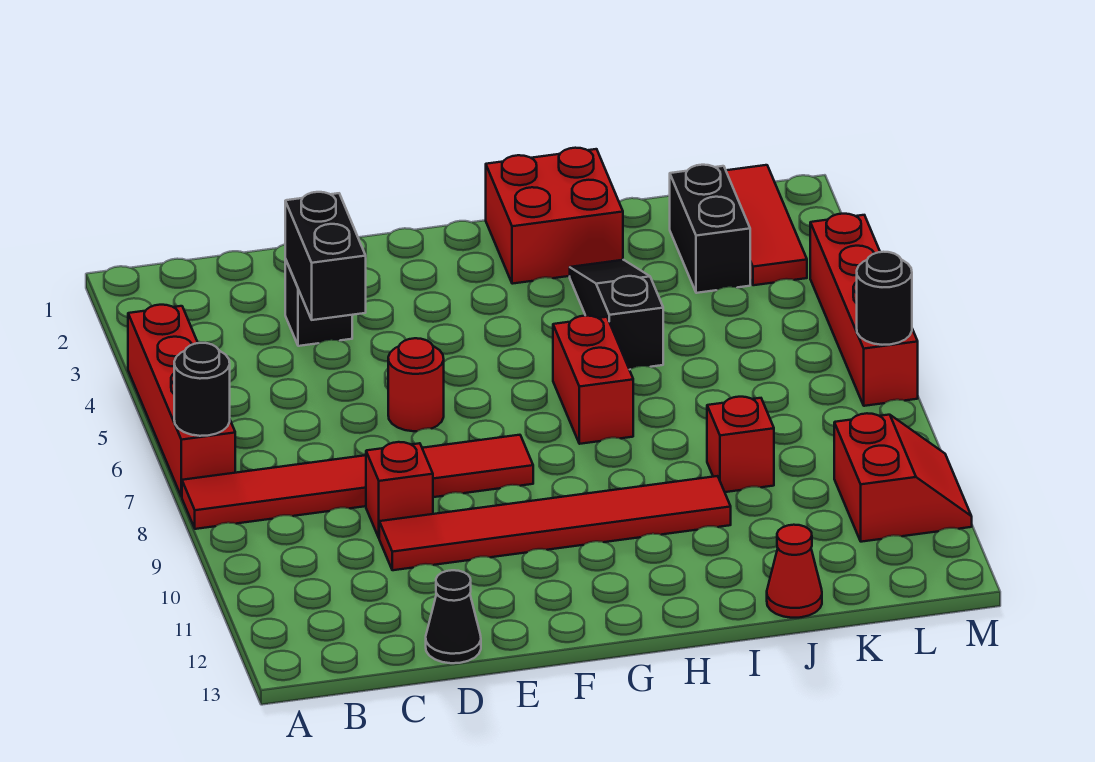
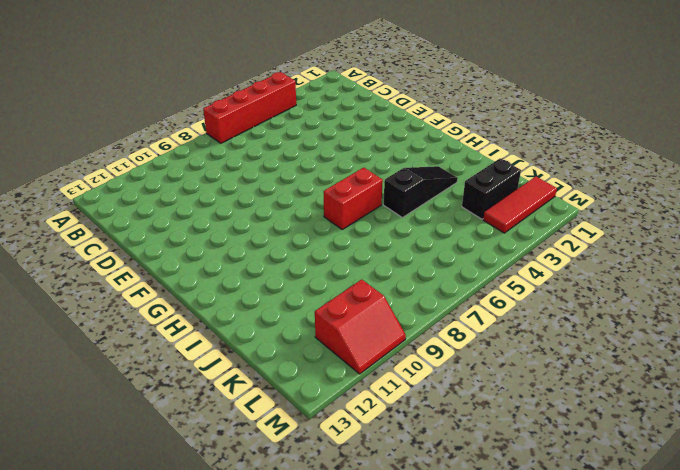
none -> red tile A8:F8 level 1
none -> black brick D3 level 1
none -> red brick D9 level 1

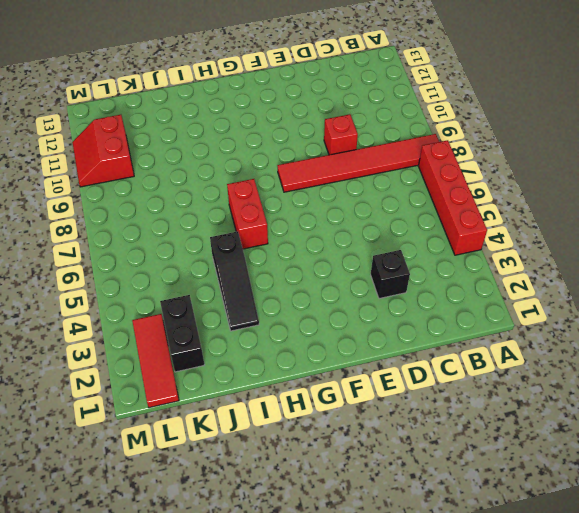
none -> red tile D10:I10 level 1
none -> black cone D13 level 1
none -> red round brick E6 level 1

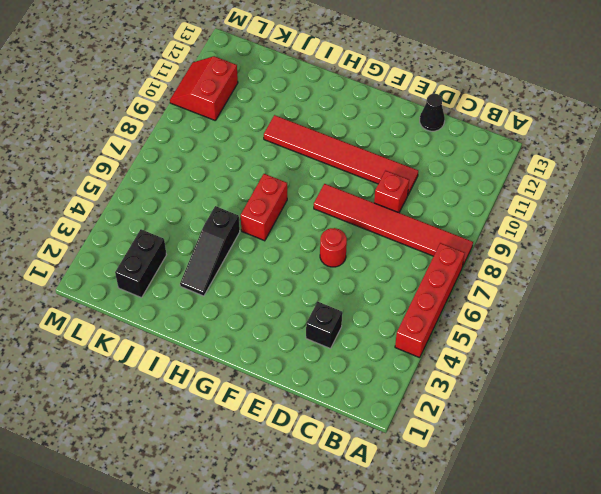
none -> red brick H1:I2 level 1
none -> red brick J9 level 1
none -> red cone J13 level 1

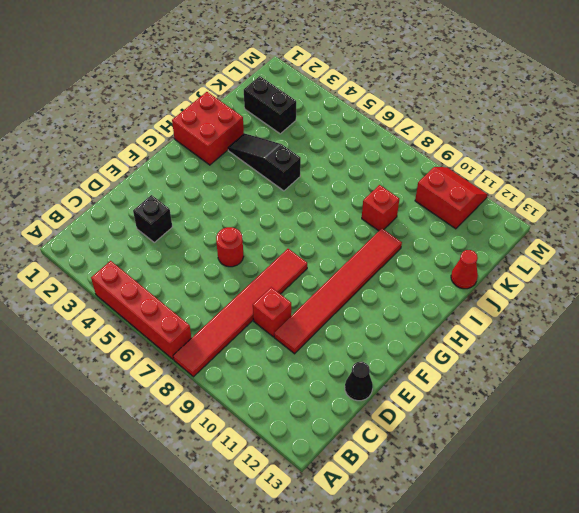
none -> red brick H6:H7 level 1
none -> red tile L1:L3 level 1
none -> red brick M4:M7 level 1

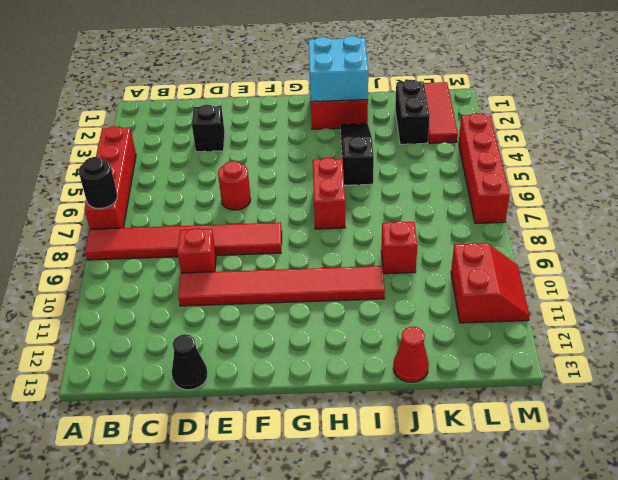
cyan brick H1:I2 level 2 -> none
none -> black brick D3:D4 level 2
none -> black round brick M7 level 2

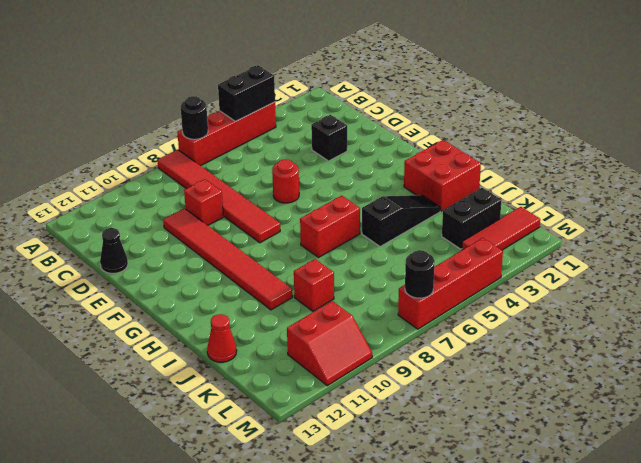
black brick A4:A5 level 2 -> black brick D3:D4 level 2

